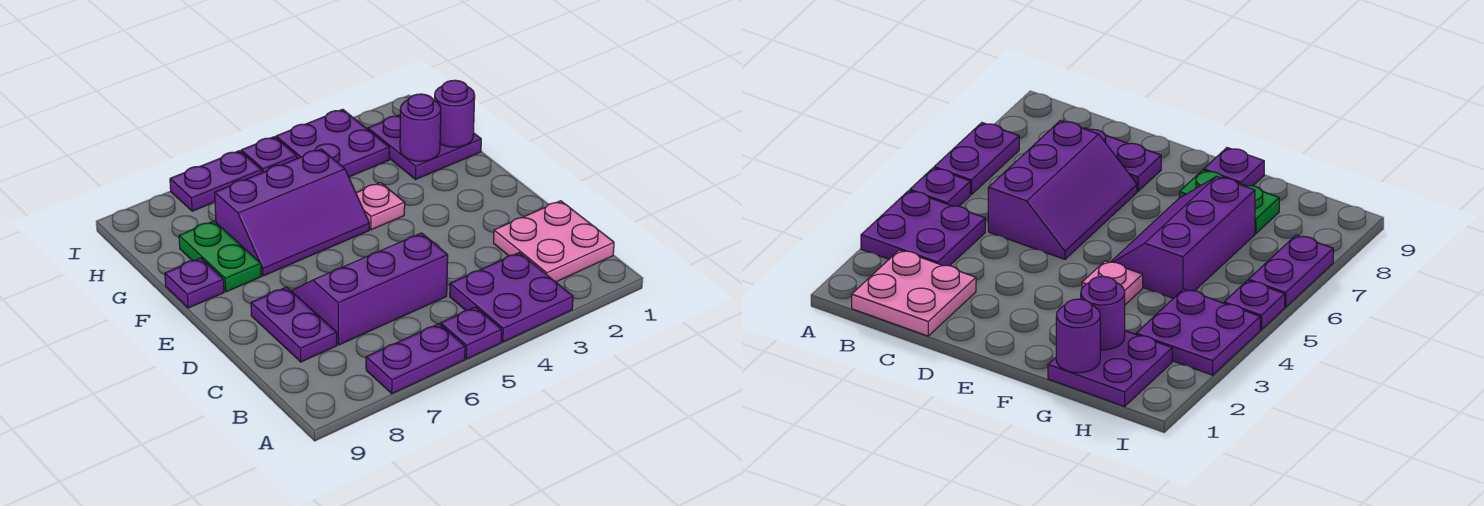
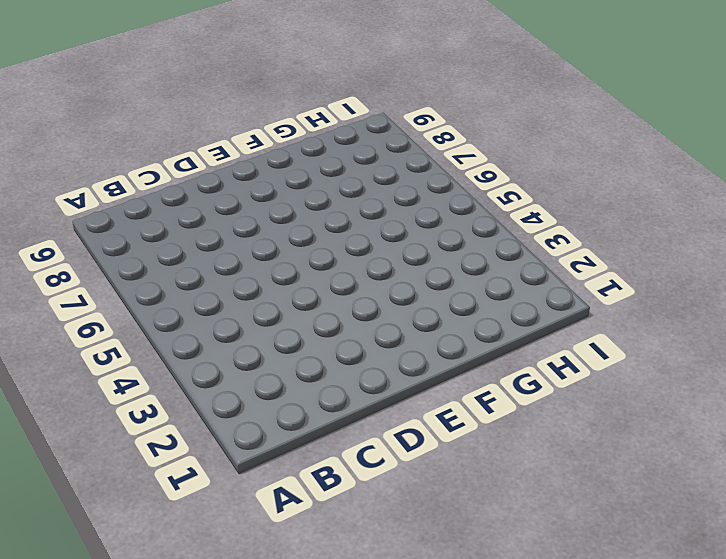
none -> purple plate A3:B4 level 1
none -> purple plate A5 level 1
none -> purple plate A6:A7 level 1

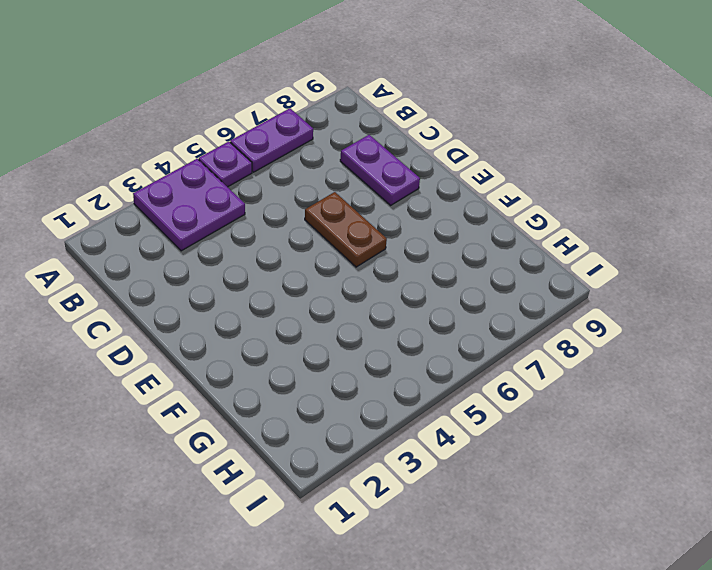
brown plate D6:E6 level 1 -> purple slope C5:D7 level 1 top C
none -> pink plate B1:C2 level 1
none -> pink plate F4 level 1
none -> purple slope F5:G7 level 1 top G

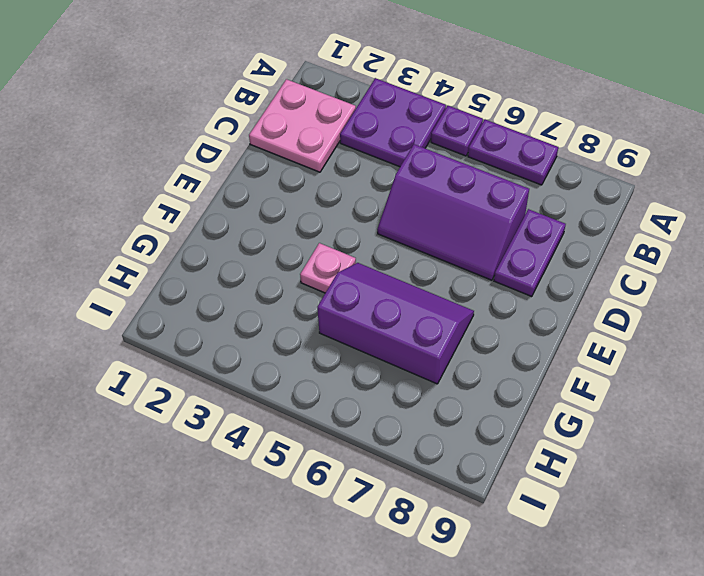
none -> green plate F8:G8 level 1
none -> purple plate F9 level 1
none -> purple plate G1:H2 level 1

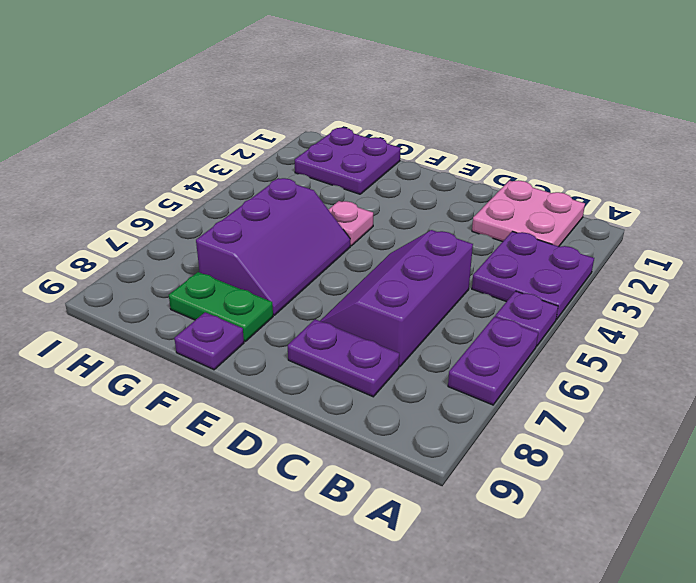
none -> purple plate H3:I4 level 1
none -> purple plate I5 level 1
none -> purple plate I6:I7 level 1

